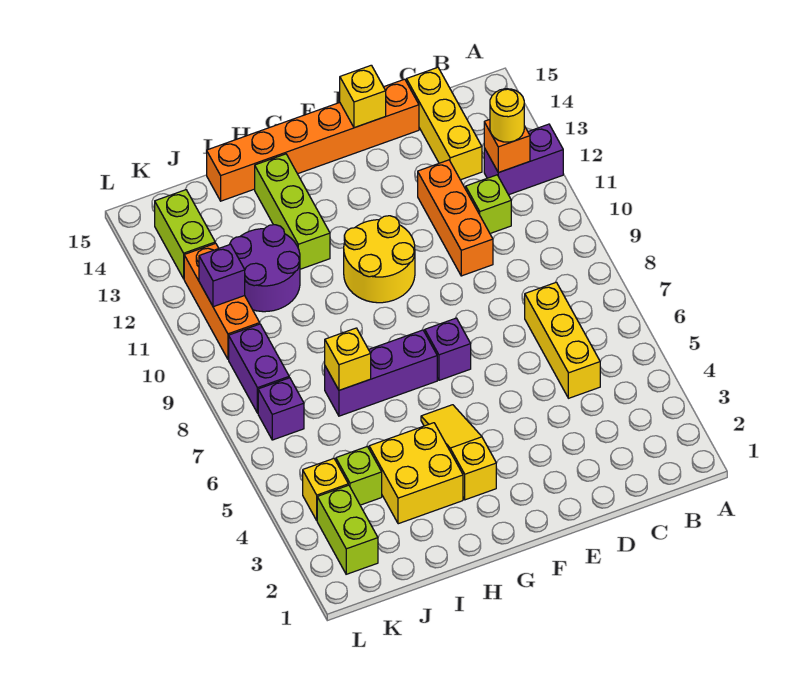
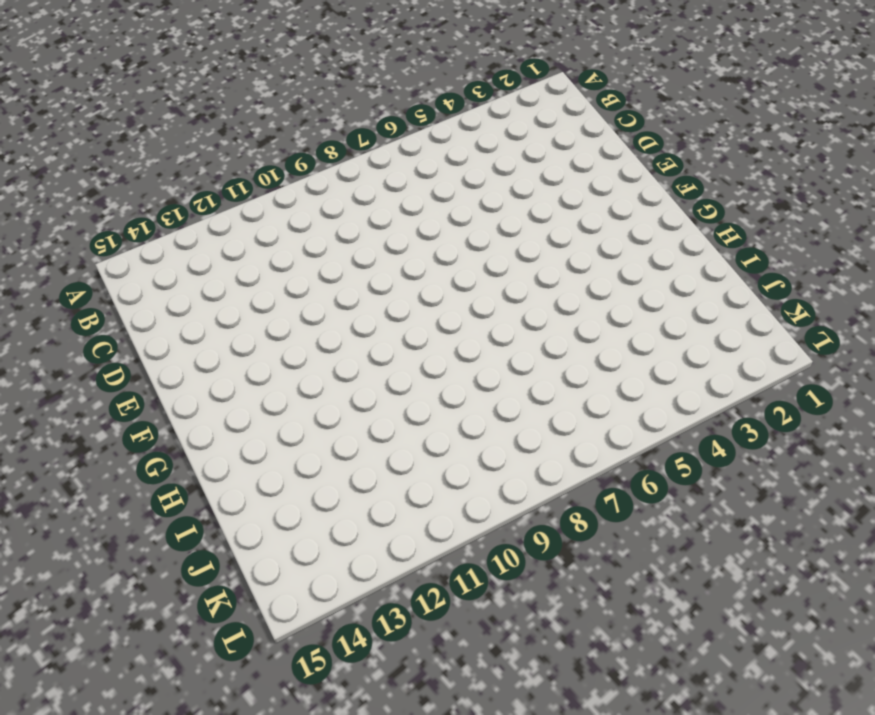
none -> purple brick A12:B12 level 1
none -> yellow brick C5:C7 level 1
none -> lime brick C11 level 1

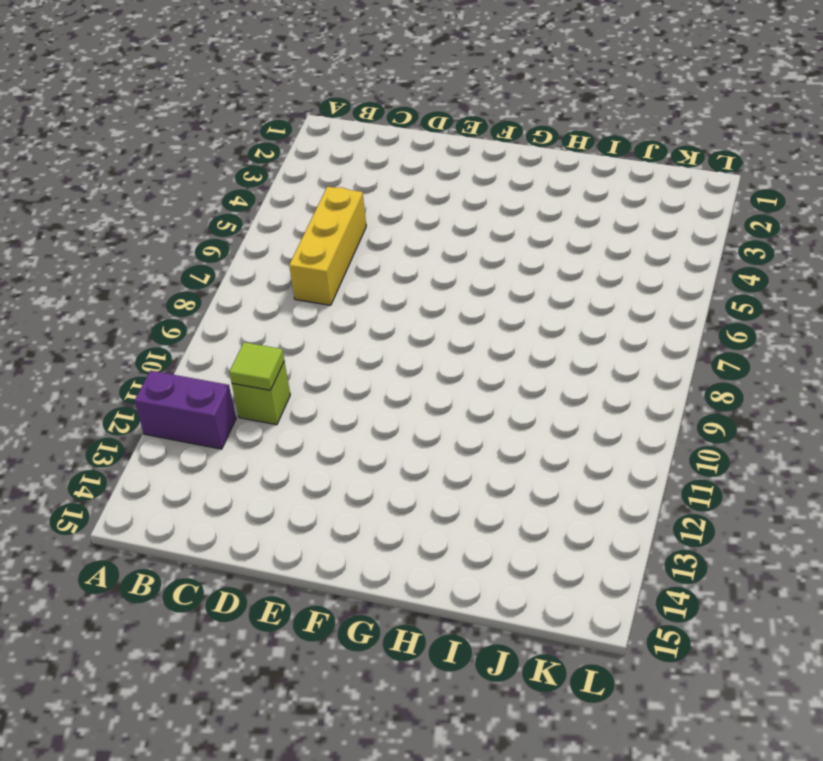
lime tile C11 level 2 -> none
none -> yellow brick C13:C15 level 1
none -> orange brick D10:D12 level 1
none -> orange brick D15:I15 level 1

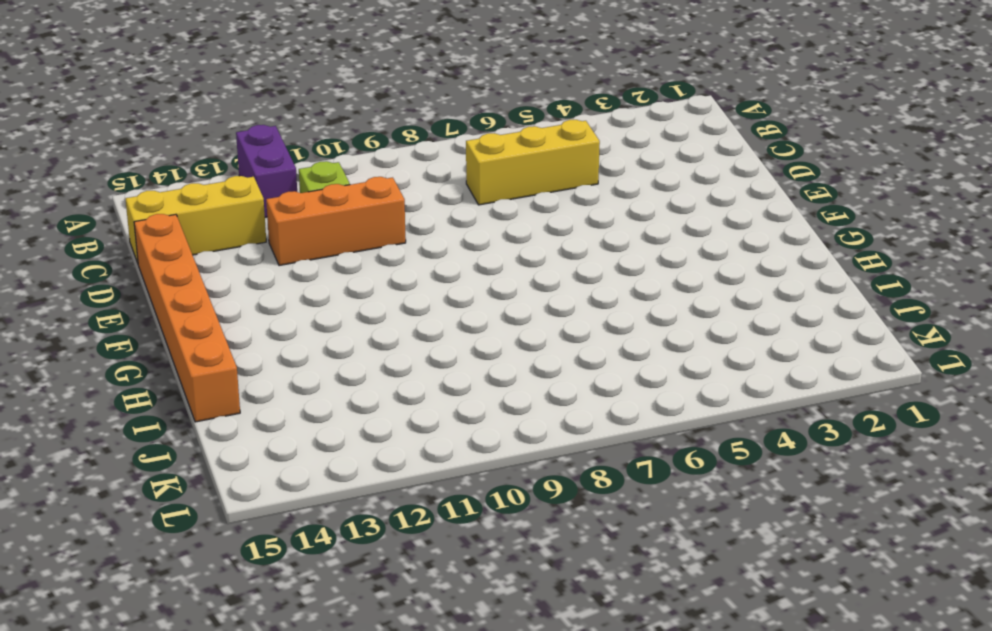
none -> purple brick F7 level 1
none -> yellow round brick F10:G11 level 1
none -> yellow slope G3:G5 level 1 top 3

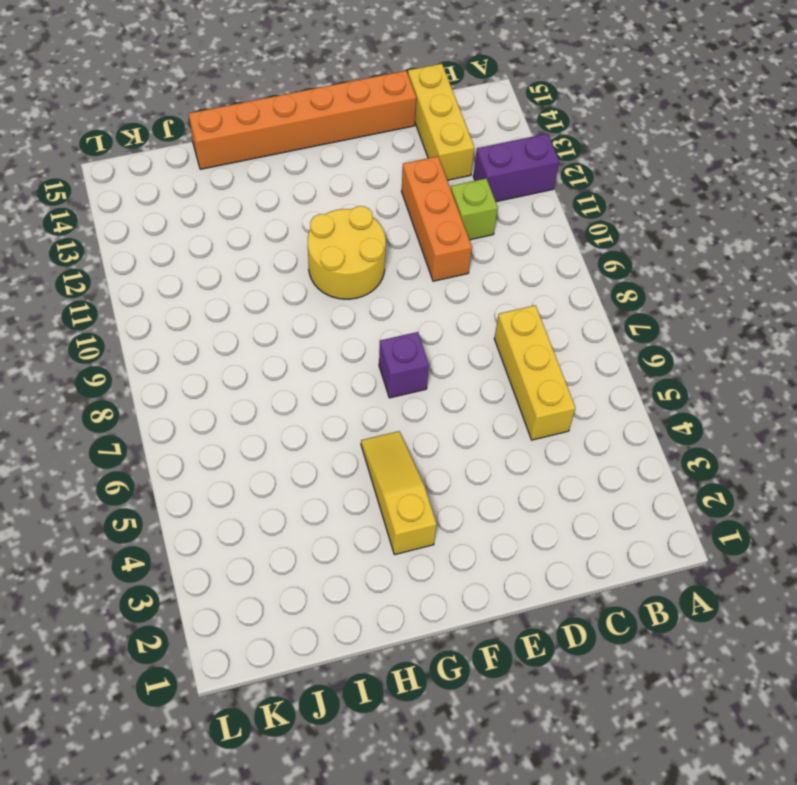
none -> purple brick G7:I7 level 1
none -> yellow brick H3:I4 level 1
none -> lime brick H12:H14 level 1

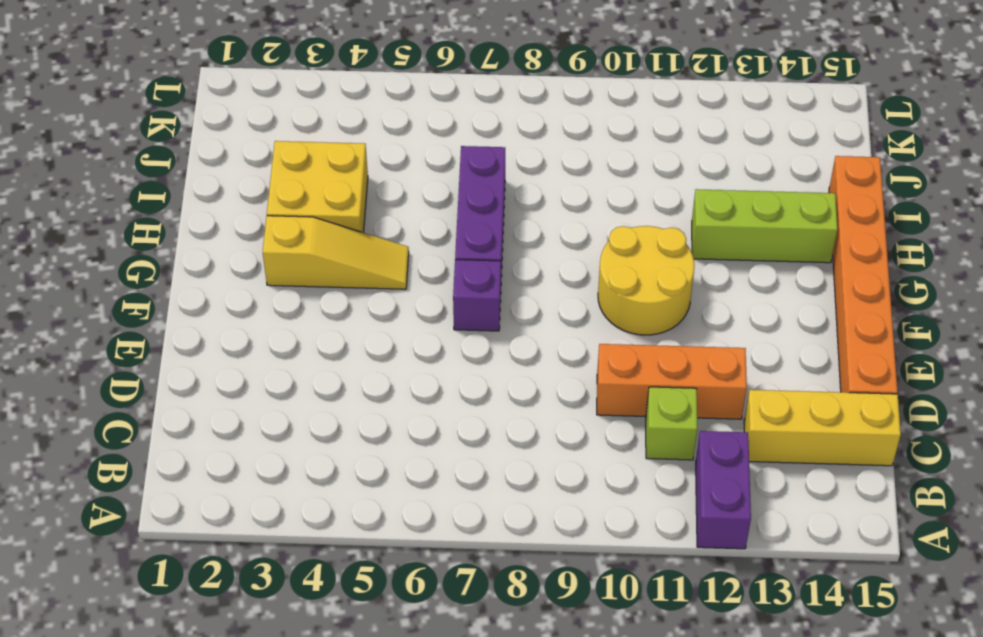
none -> yellow brick C5:C7 level 1
none -> purple round brick I11:J12 level 1
none -> lime brick J4 level 1

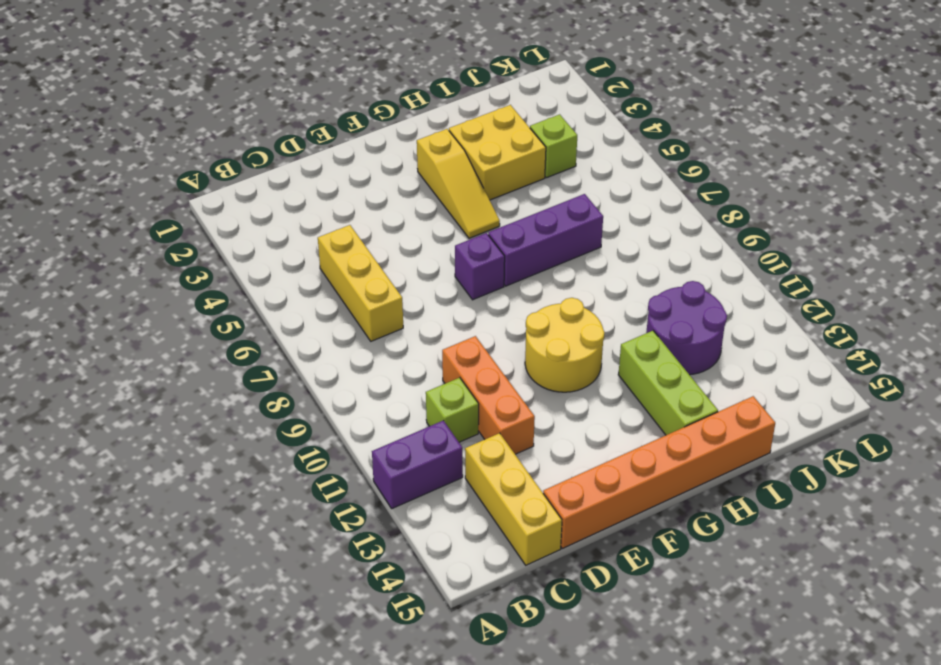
none -> lime brick K2:K3 level 1
none -> yellow brick K4 level 1
none -> purple brick K7 level 1

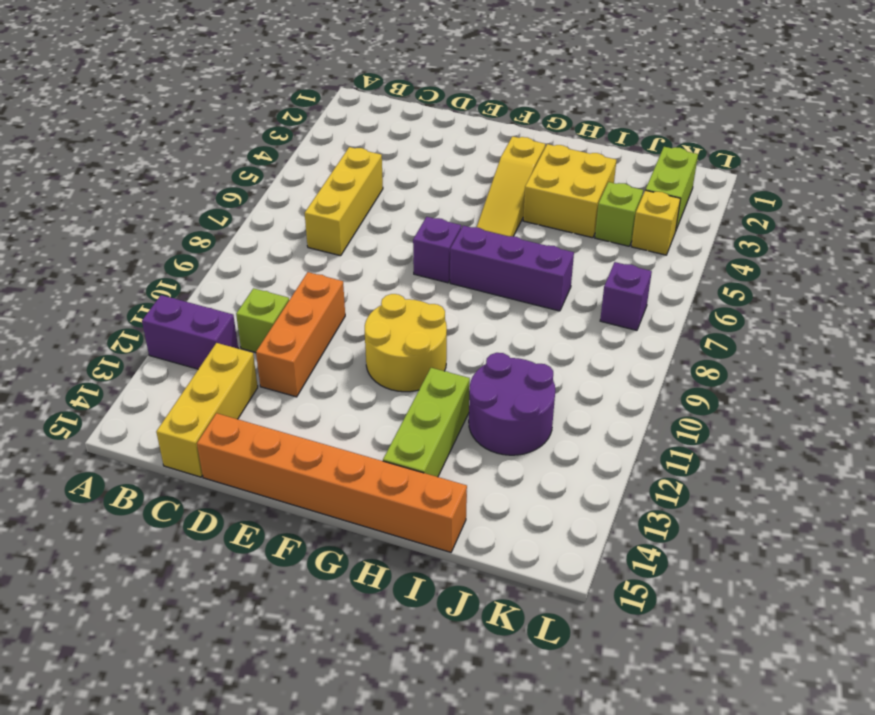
none -> purple brick K8:K9 level 1
none -> orange brick K10:K12 level 1
none -> lime brick K13:K14 level 1

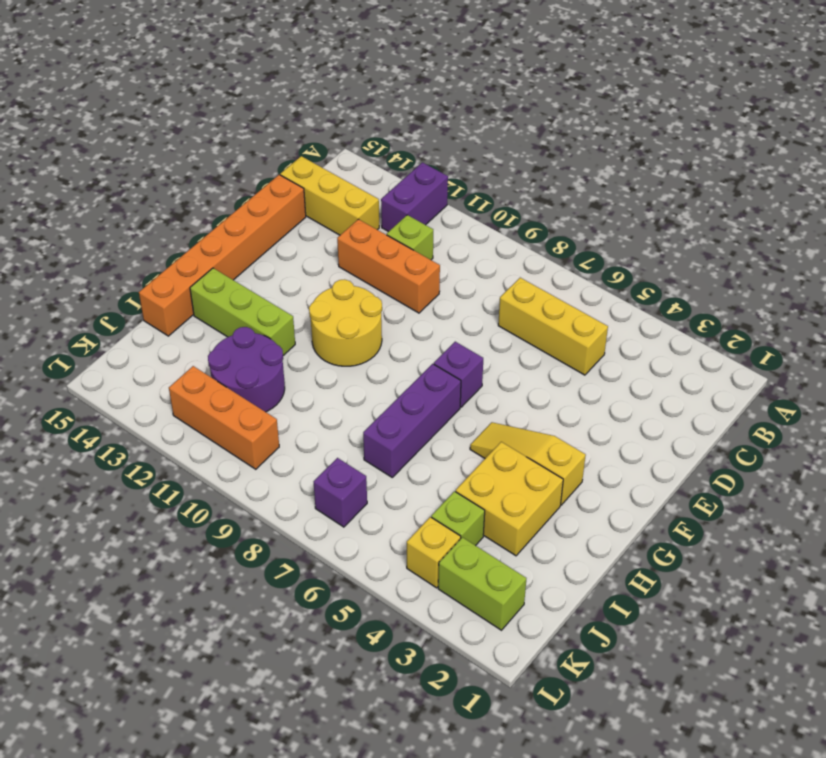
none -> purple brick K8:K9 level 1
none -> lime brick K13:K14 level 1
none -> orange brick B12 level 2

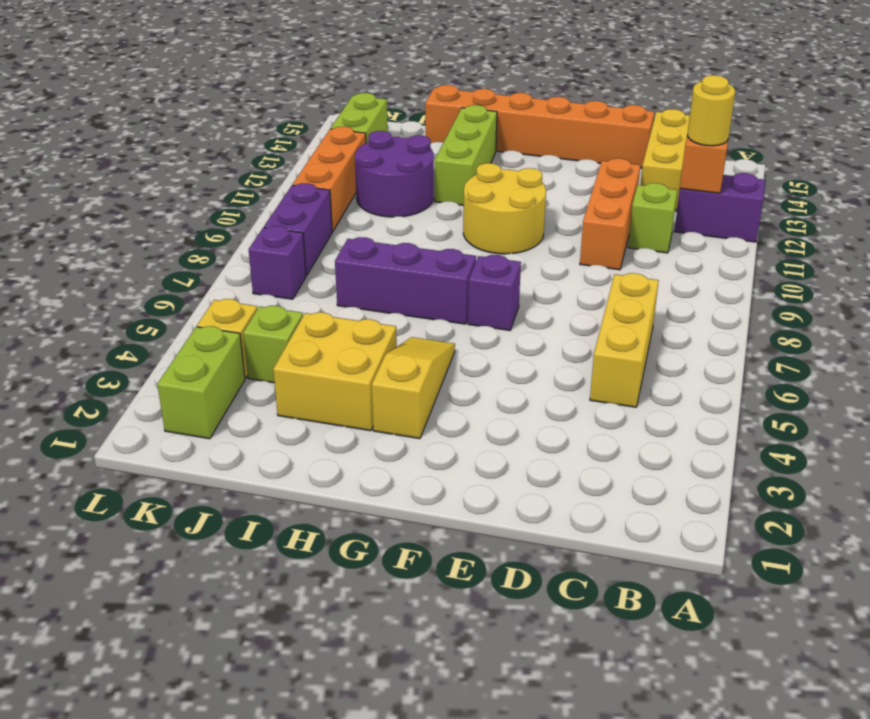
none -> yellow brick E15 level 2
none -> yellow brick I7 level 2
none -> purple brick K11 level 2

